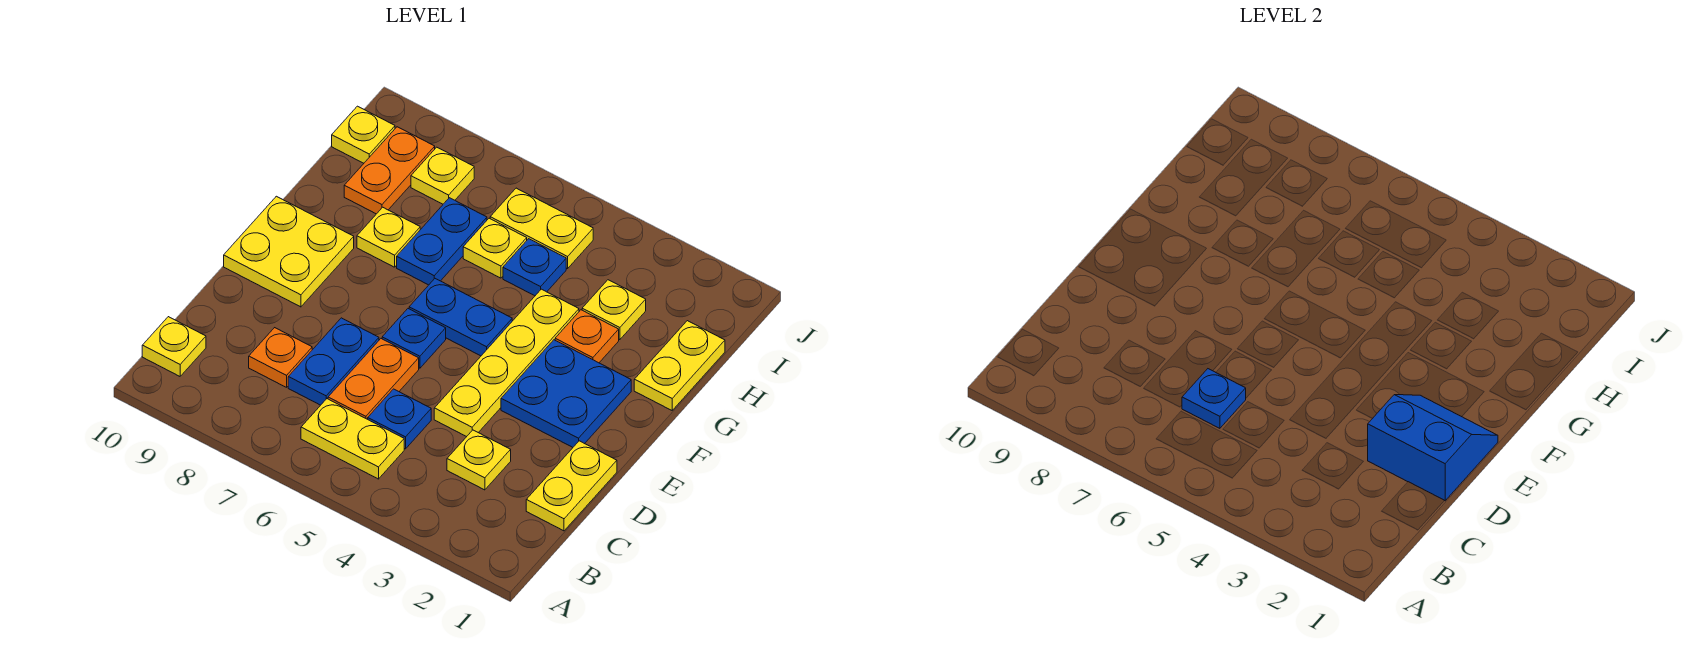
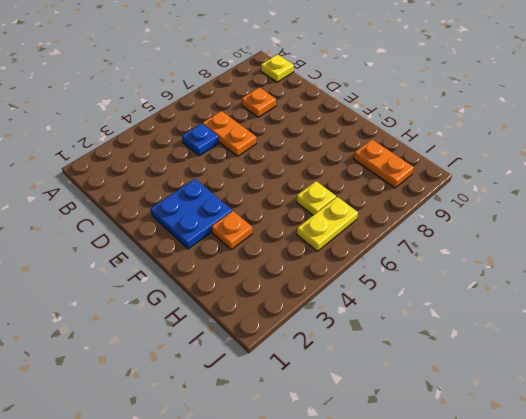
none -> yellow plate B5:B6 level 1
none -> yellow plate C1:D1 level 1
none -> yellow plate C3 level 1

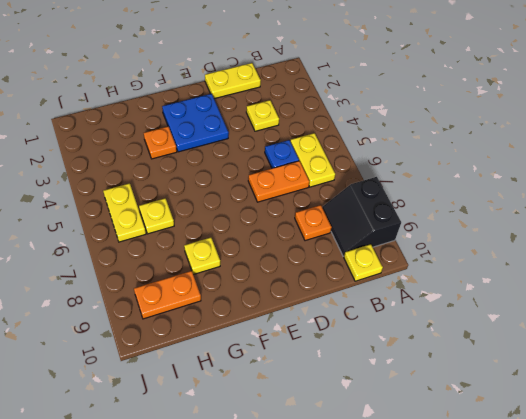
black slope A8:B9 level 1 top A -> none
none -> blue plate C7:D7 level 1
none -> yellow plate D4:G4 level 1
none -> blue plate E6 level 1

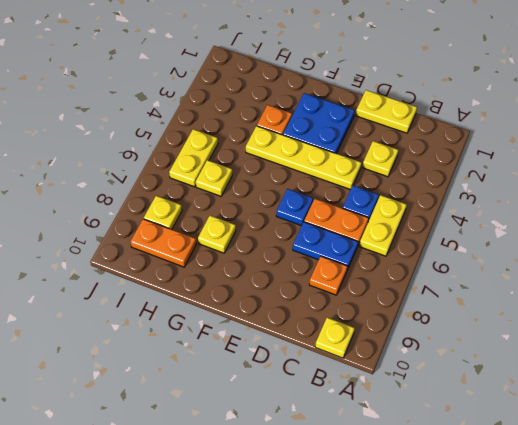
none -> yellow plate E9:F10 level 1
none -> blue plate F5:F6 level 1
none -> yellow plate G1:H1 level 1

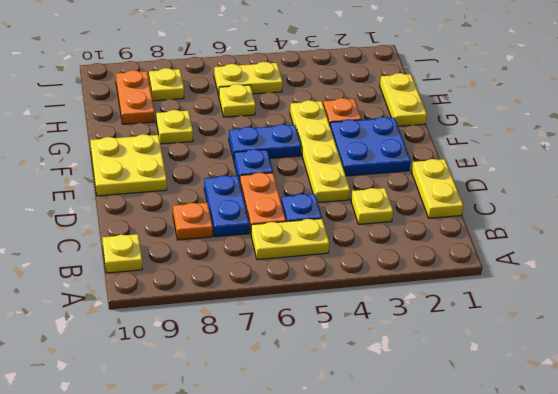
none -> blue plate G7:H7 level 1
none -> yellow plate H3 level 1
none -> blue plate H5 level 1

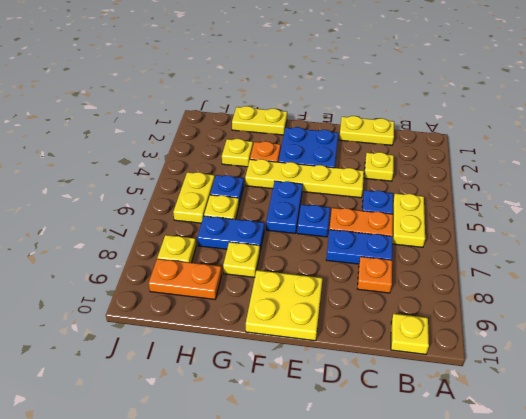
none -> yellow plate I10 level 1
none -> blue plate C6 level 2
none -> blue slope D1:E2 level 2 top D

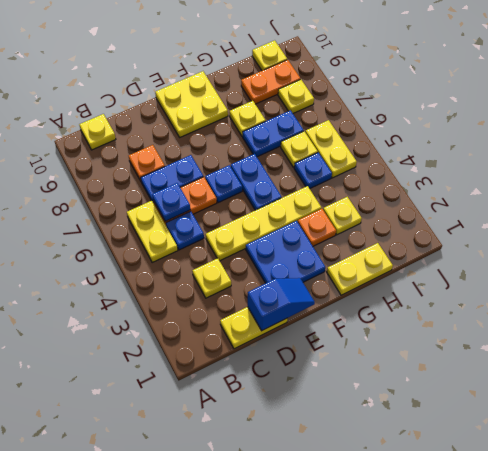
blue slope D1:E1 level 2 top D -> blue slope D1:E2 level 2 top D

